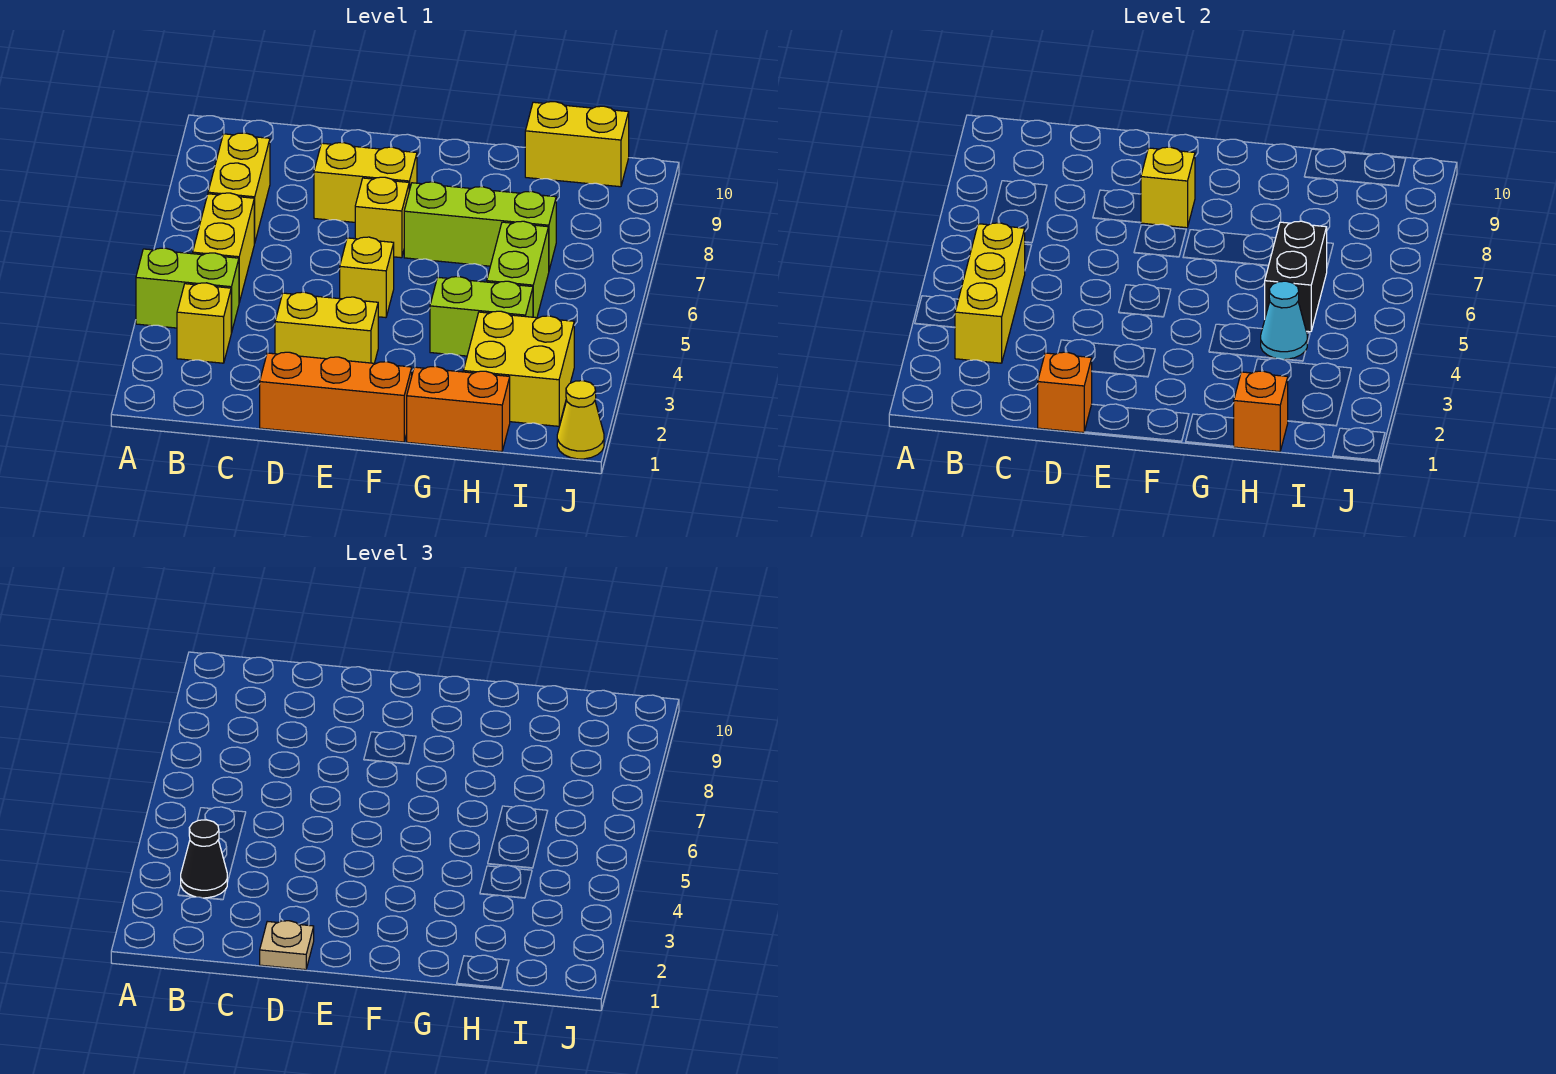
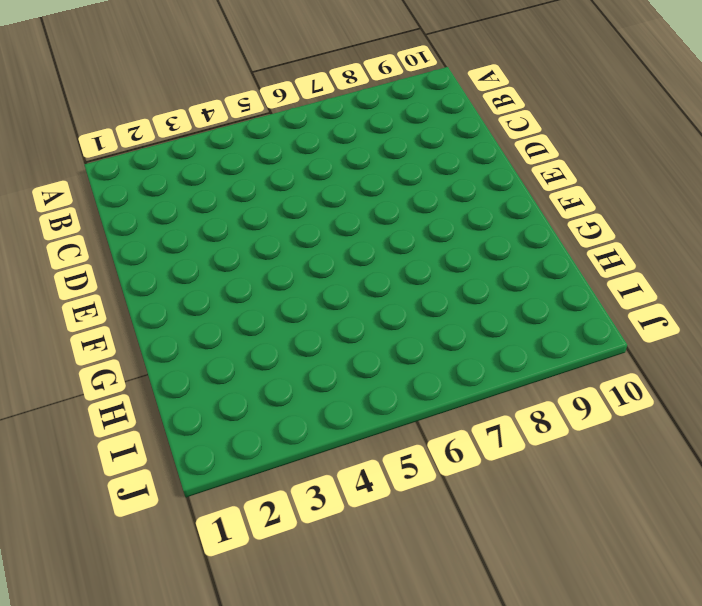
none -> lime brick A4:B4 level 1
none -> yellow brick B3 level 1
none -> yellow brick B5:B6 level 1

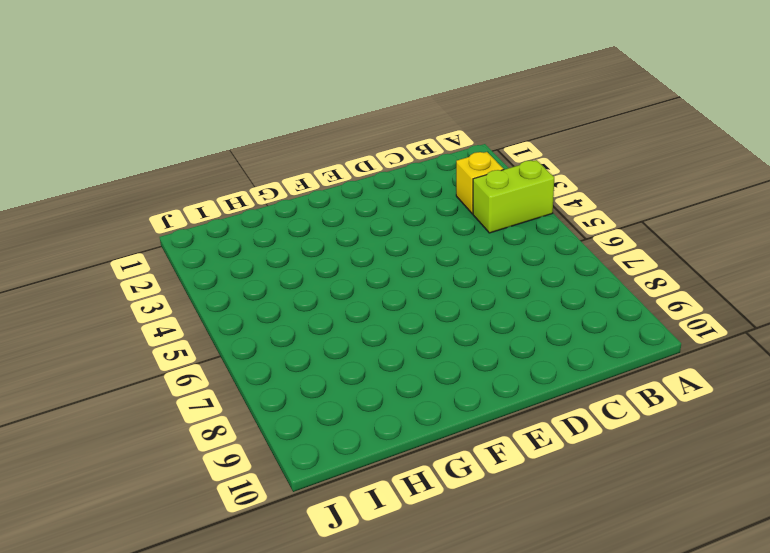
none -> yellow brick B5:B6 level 1
none -> yellow brick B7:B8 level 1
none -> orange brick D1:F1 level 1

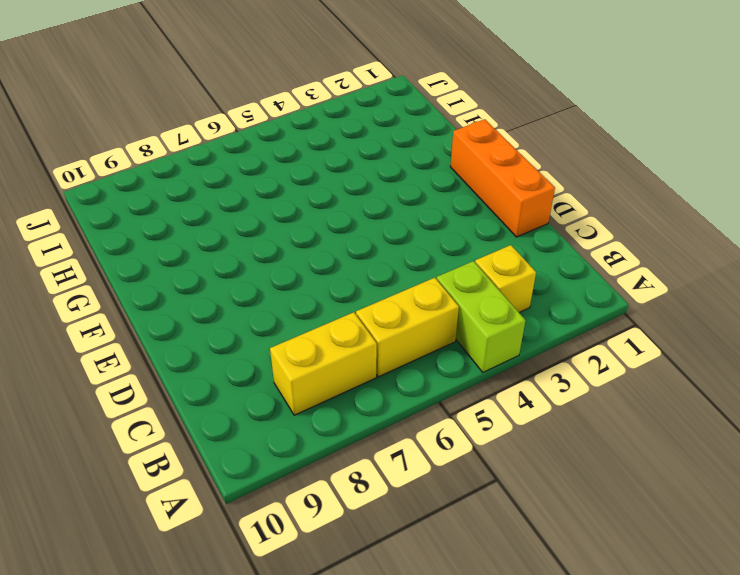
none -> yellow brick D3:E3 level 1
none -> yellow brick D8:E8 level 1
none -> yellow brick E5 level 1

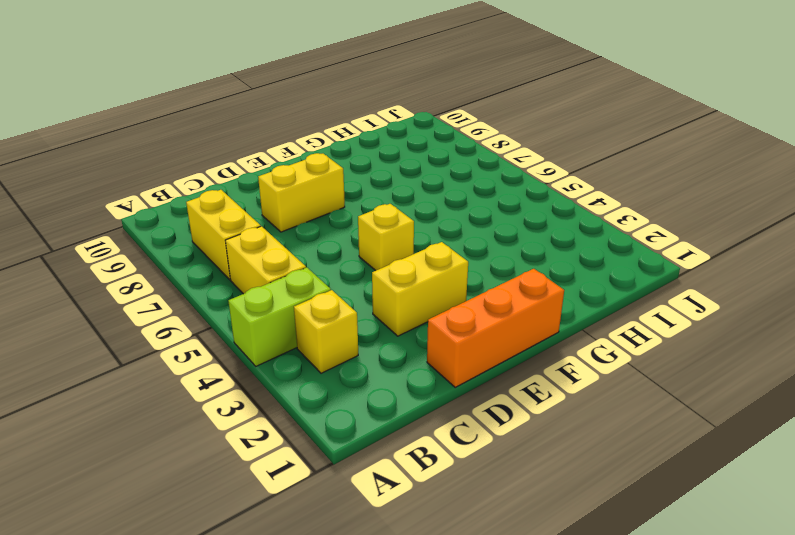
none -> yellow brick E7 level 1
none -> lime brick F7:H7 level 1
none -> orange brick G1:H1 level 1

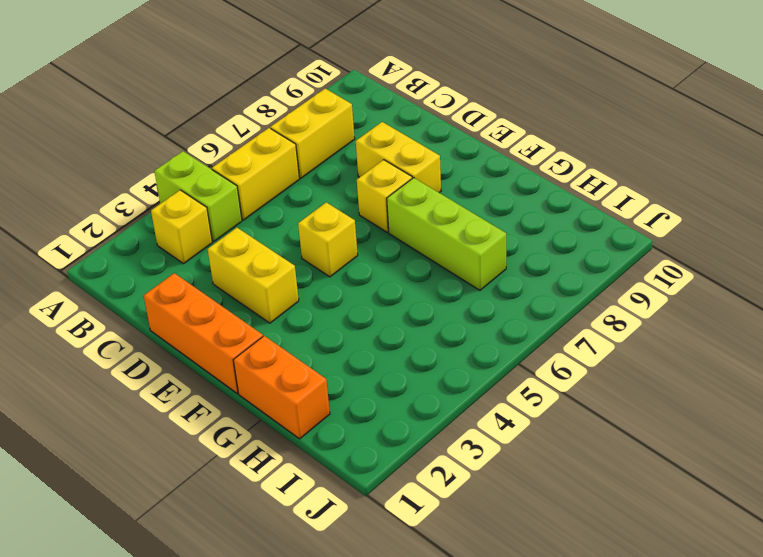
none -> lime brick G4:H4 level 1
none -> yellow brick H2:I3 level 1
none -> lime brick H5:H6 level 1

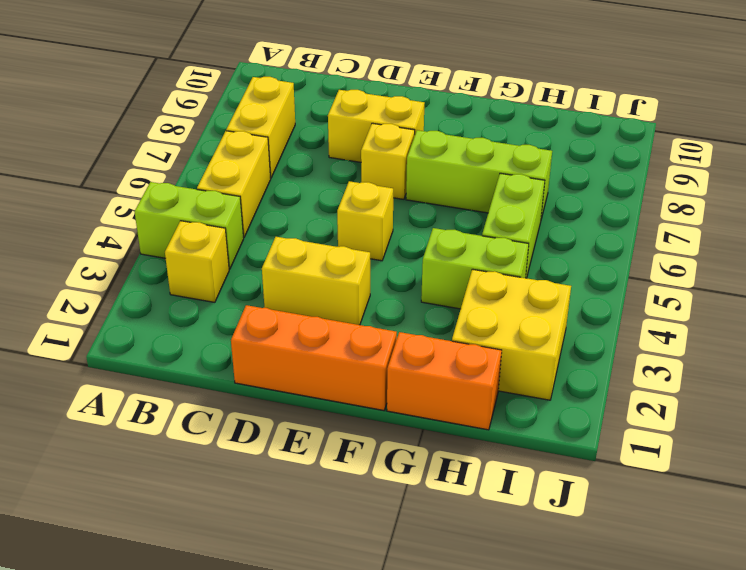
none -> yellow brick H10:I10 level 1
none -> yellow cone J1 level 1
none -> yellow brick B3:B5 level 2

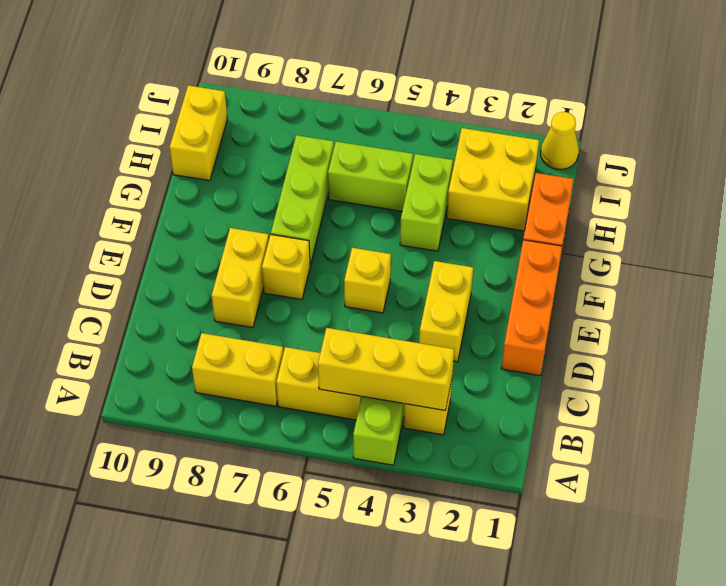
none -> orange brick D1 level 2
none -> yellow brick E8 level 2
none -> orange brick H1 level 2

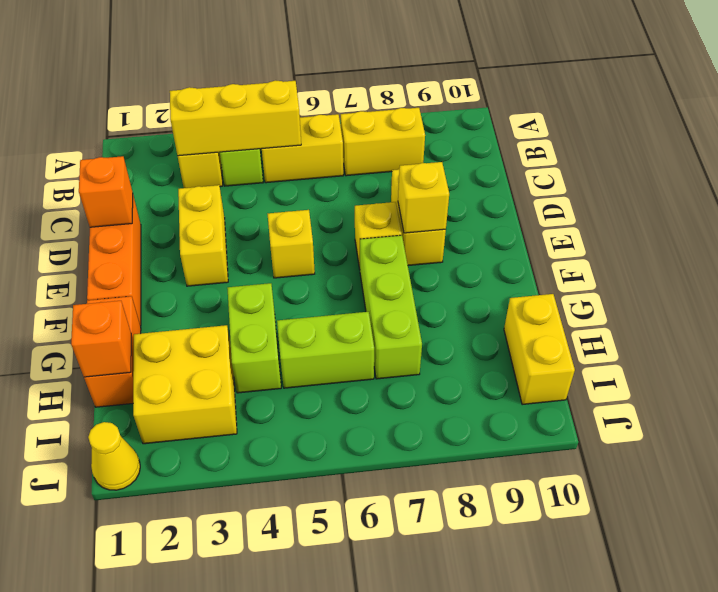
none -> cyan cone H4 level 2
none -> black brick H5:H6 level 2
none -> black cone B3 level 3

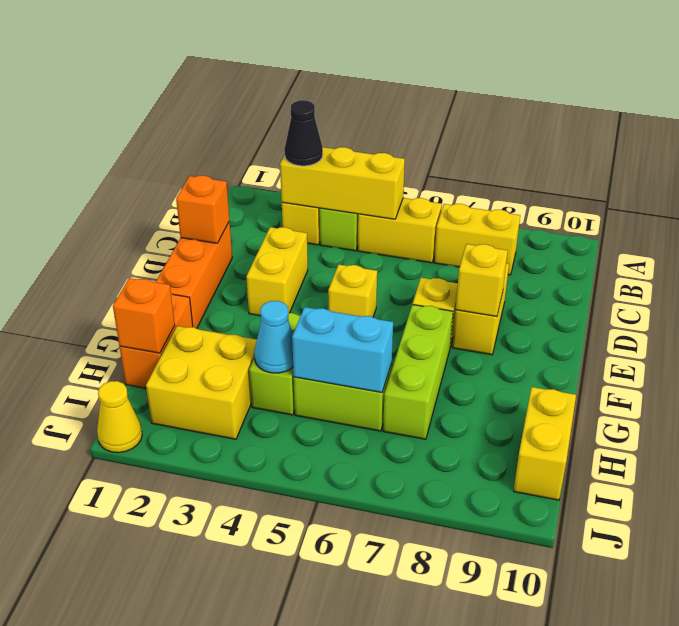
cyan brick H5:H6 level 2 -> black brick H5:H6 level 2
none -> tan plate D1 level 3

